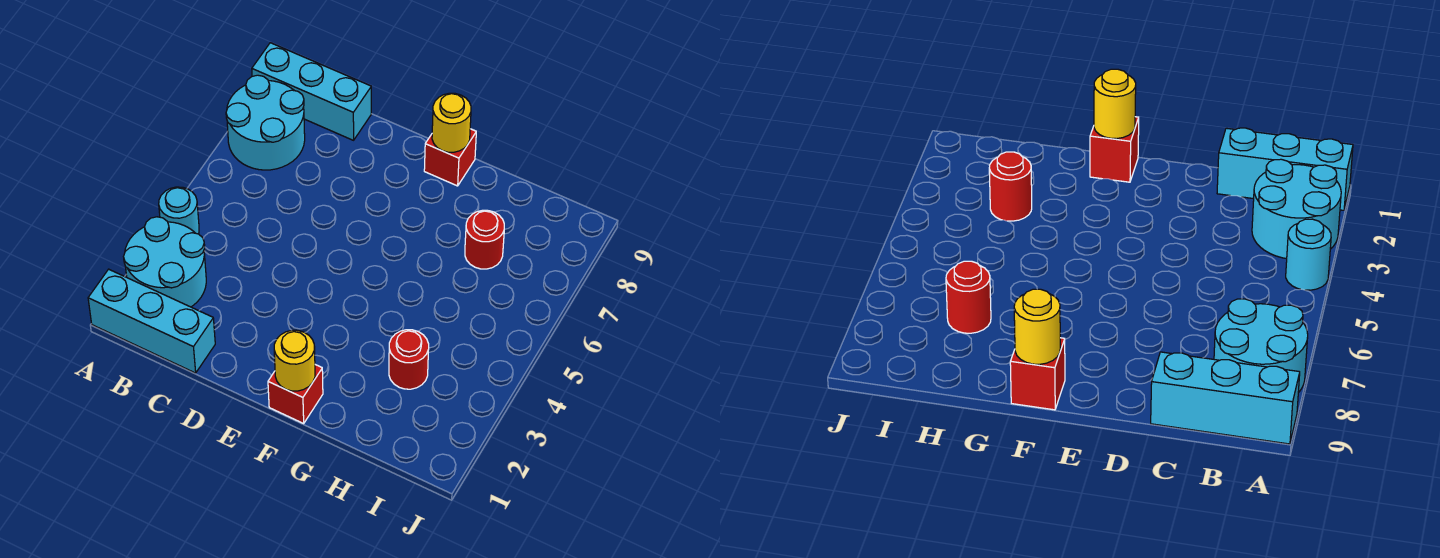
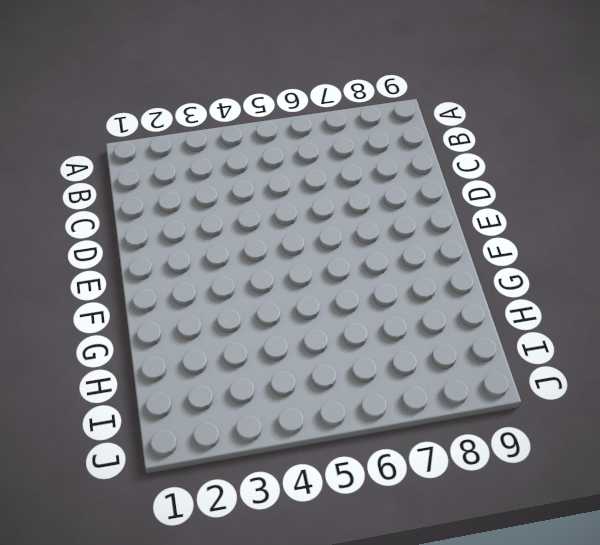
none -> cyan brick A1:C1 level 1
none -> cyan round brick A2:B3 level 1

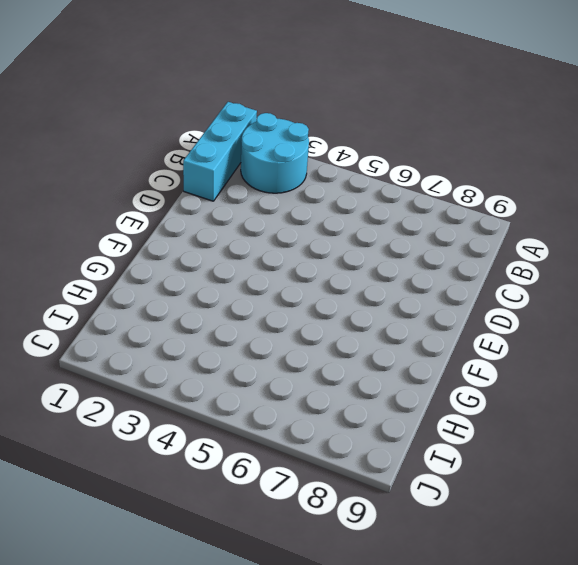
none -> cyan round brick A4 level 1
none -> cyan round brick A7:B8 level 1

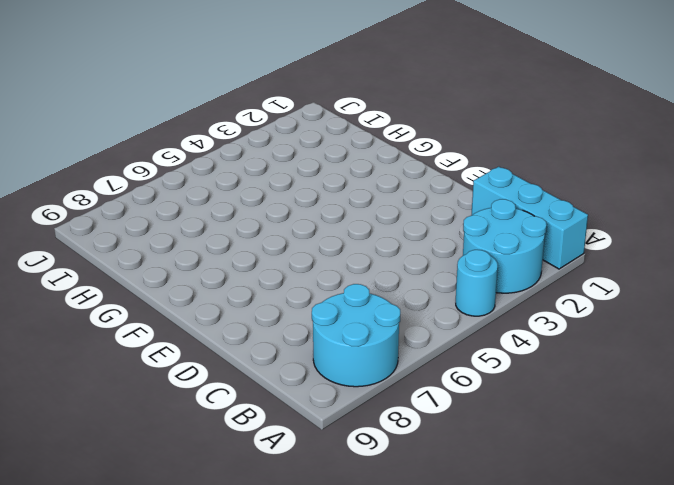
none -> cyan brick A9:C9 level 1
none -> red brick F1 level 1

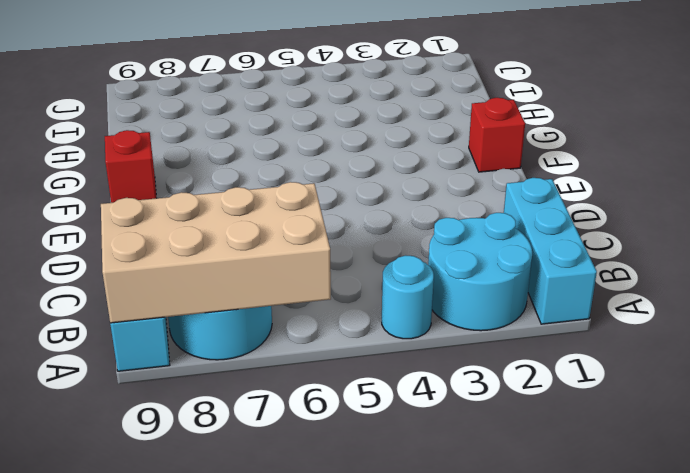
tan brick A6:B9 level 2 -> none
none -> red round brick H3 level 1
none -> red round brick H7 level 1

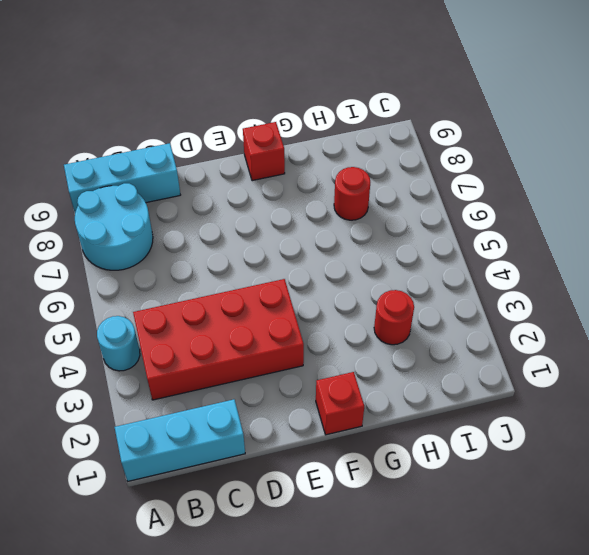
red brick B3:E4 level 1 -> cyan round brick A2:B3 level 1
none -> yellow round brick F1 level 2
none -> yellow round brick F9 level 2

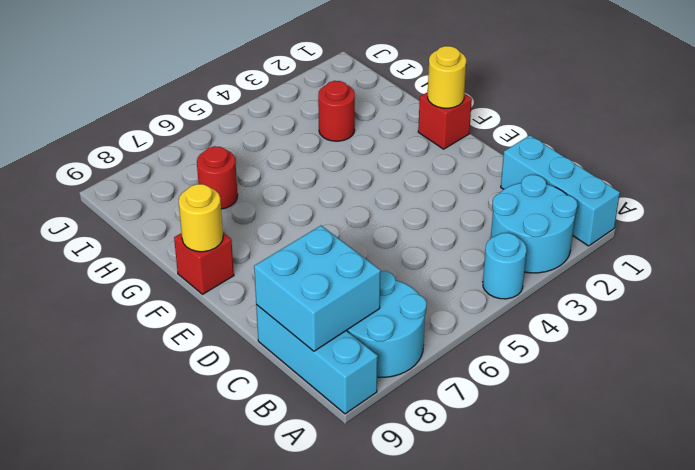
cyan brick B8:C9 level 2 -> none

